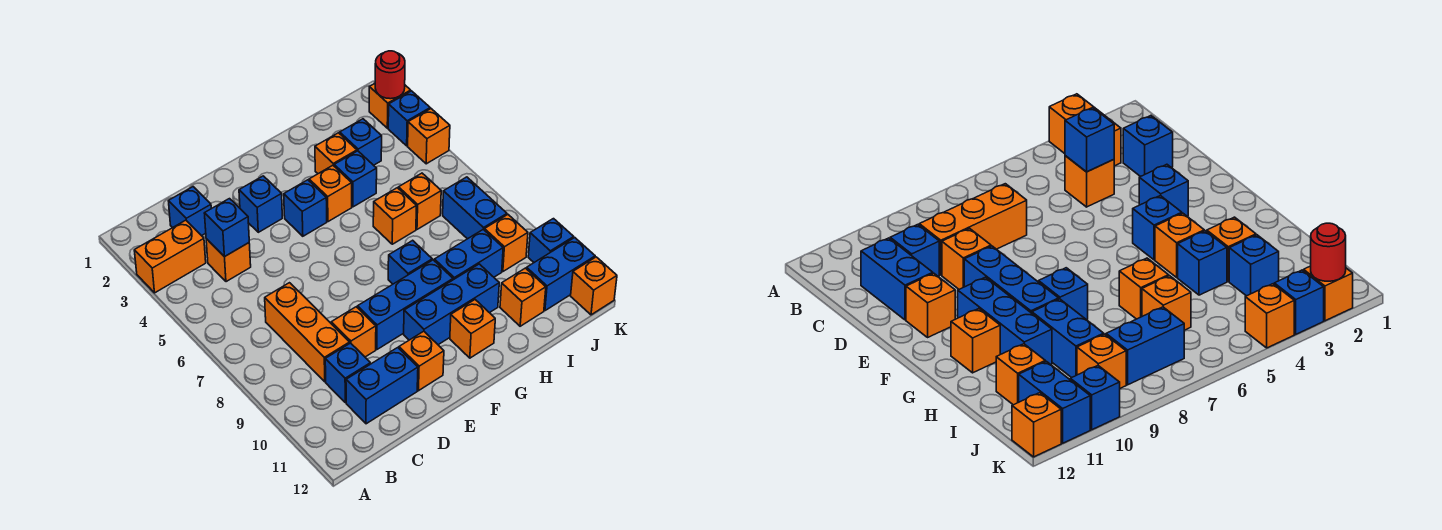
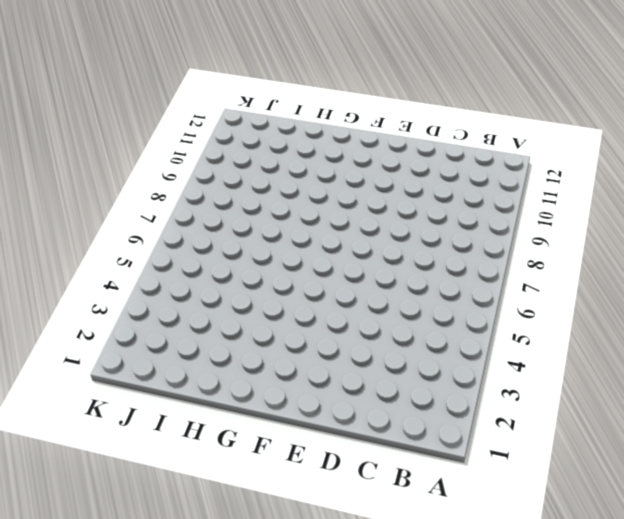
none -> orange brick A3:B3 level 1
none -> blue brick C2 level 1
none -> orange brick C4 level 1
none -> orange brick C7:C9 level 1

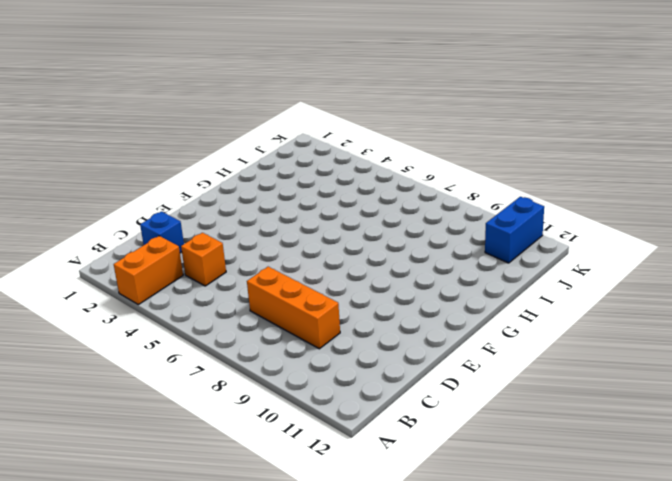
none -> blue brick C10 level 1
none -> blue brick C11:D11 level 1
none -> orange brick D9 level 1
none -> blue brick E3 level 1

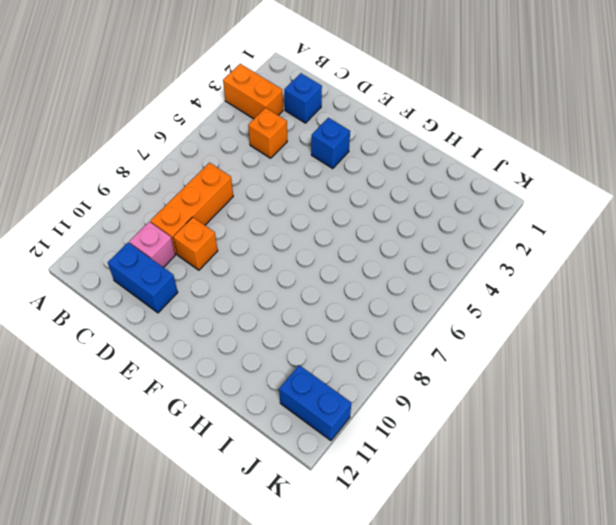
pink brick C10 level 1 -> blue brick C10 level 1
none -> blue brick E9:G9 level 1
none -> orange brick E11 level 1
none -> blue brick F4 level 1
none -> blue brick F10:H10 level 1

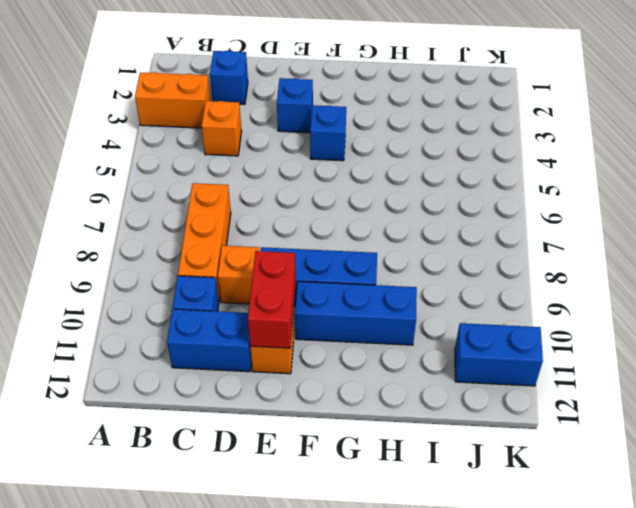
red brick E10:E11 level 2 -> none
none -> orange brick G4 level 1
none -> blue brick G8 level 1
none -> orange brick G11 level 1
none -> orange brick H3 level 1

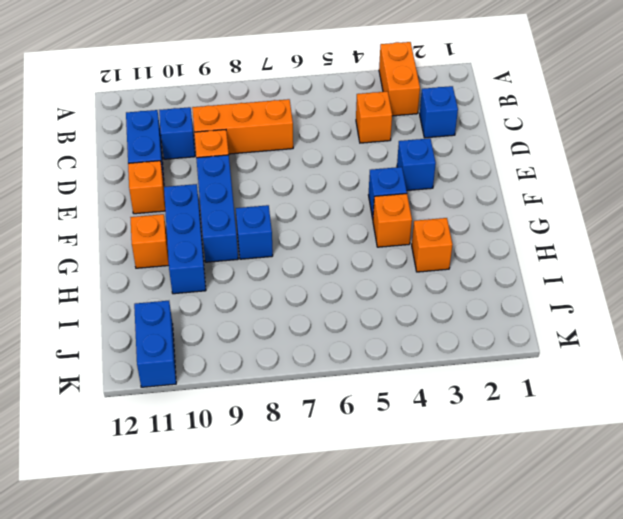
none -> blue brick H4 level 1
none -> orange brick H6 level 1
none -> blue brick H9:I9 level 1
none -> blue brick I3 level 1

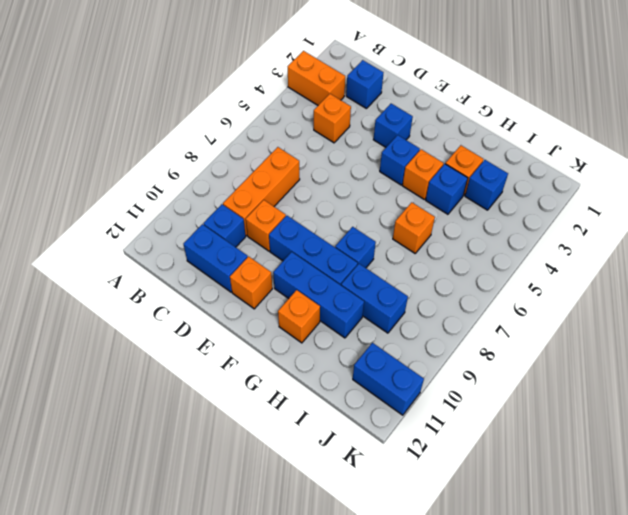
none -> orange brick I6 level 1
none -> orange brick I11 level 1
none -> blue brick J7:J8 level 1
none -> orange brick J9 level 1

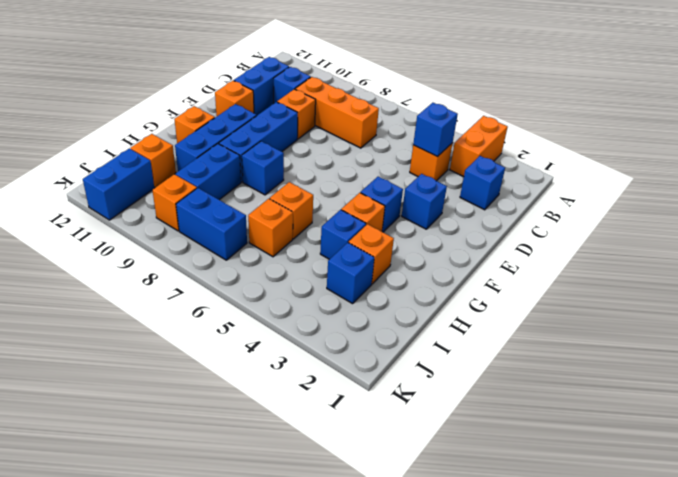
none -> orange brick K2 level 1
none -> blue brick K3 level 1
none -> orange brick K4 level 1
none -> blue brick K10 level 1

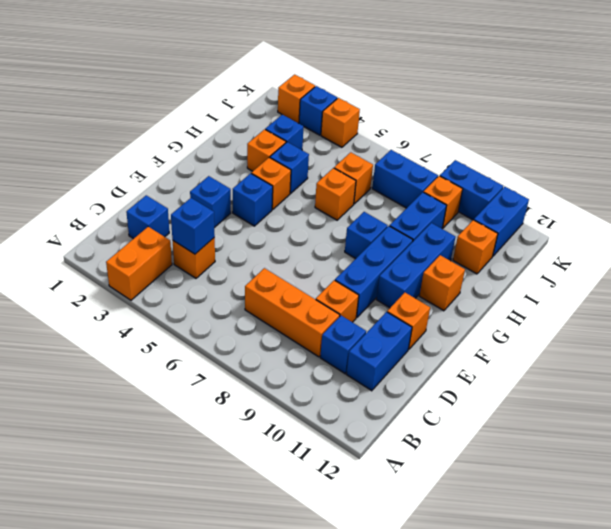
blue brick K9:K10 level 1 -> blue brick K10 level 1
none -> orange brick K12 level 1
none -> red round brick K2 level 2

